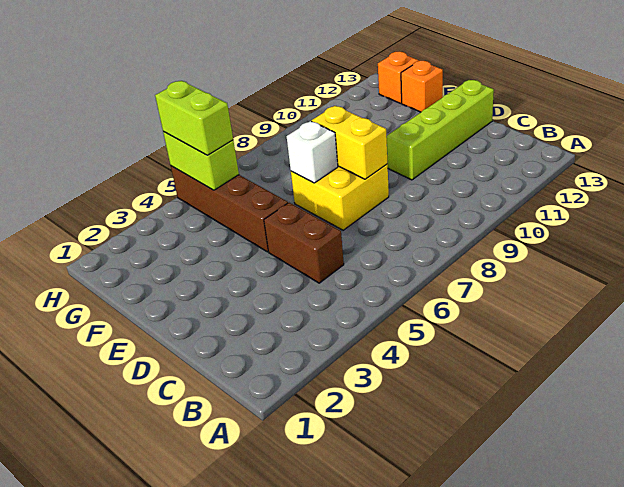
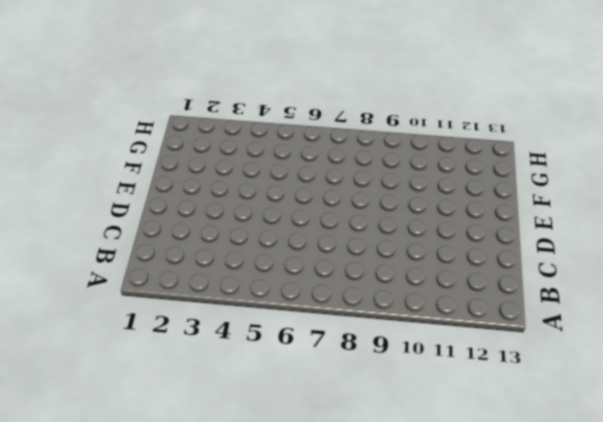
none -> brown brick C5:D5 level 1
none -> yellow brick D7:E8 level 1

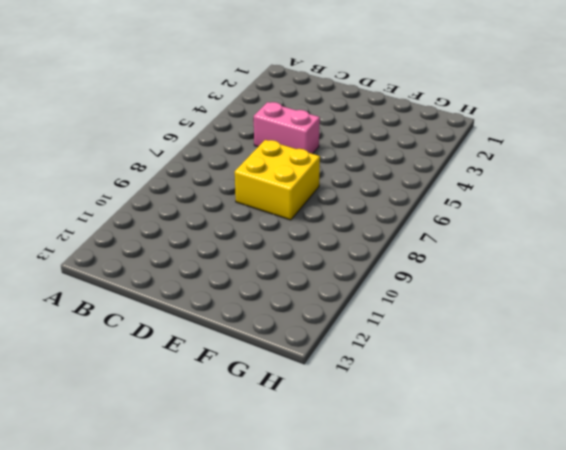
pink brick C5:D5 level 1 -> brown brick C5:D5 level 1
none -> lime brick D10:D13 level 1
none -> brown brick E5:H5 level 1

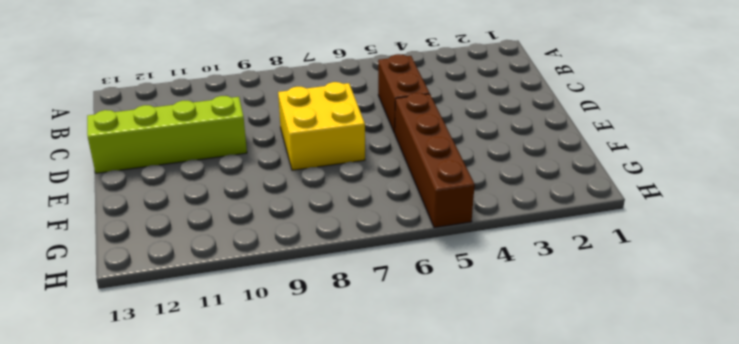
none -> orange brick F13 level 1
none -> orange brick G13 level 1

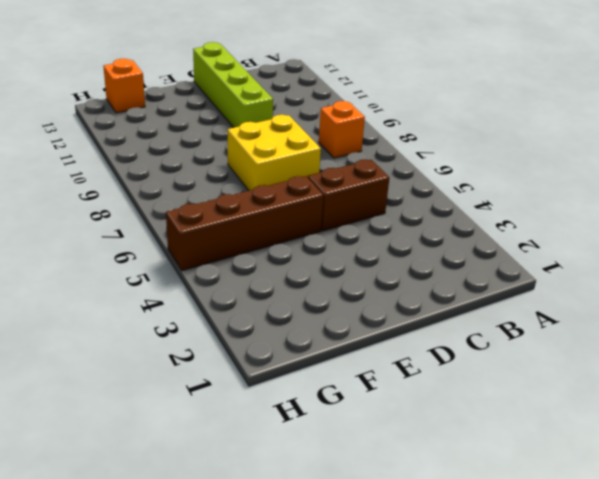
orange brick B8 level 1 -> orange brick F13 level 1
none -> yellow brick D8:E8 level 2
none -> white brick E7 level 2

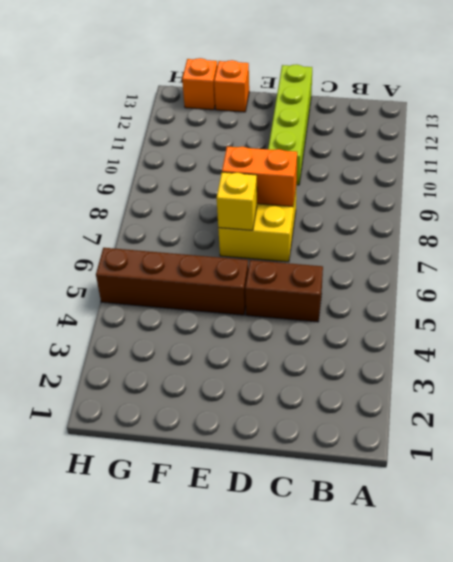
orange brick D8:E8 level 2 -> yellow brick D8:E8 level 2
yellow brick E7 level 2 -> white brick E7 level 2
none -> lime brick G5:H5 level 2
none -> lime brick G5:H5 level 3

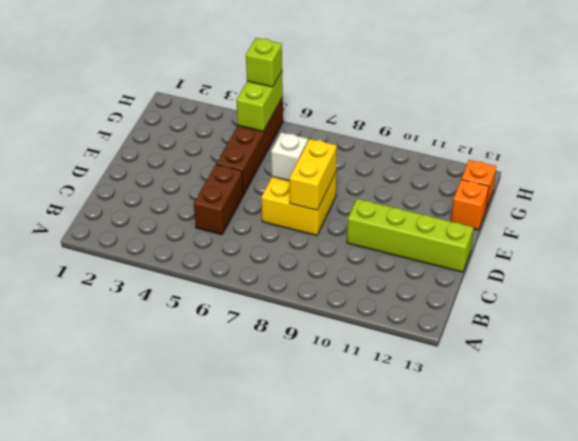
lime brick H5 level 3 -> lime brick G5:H5 level 3

